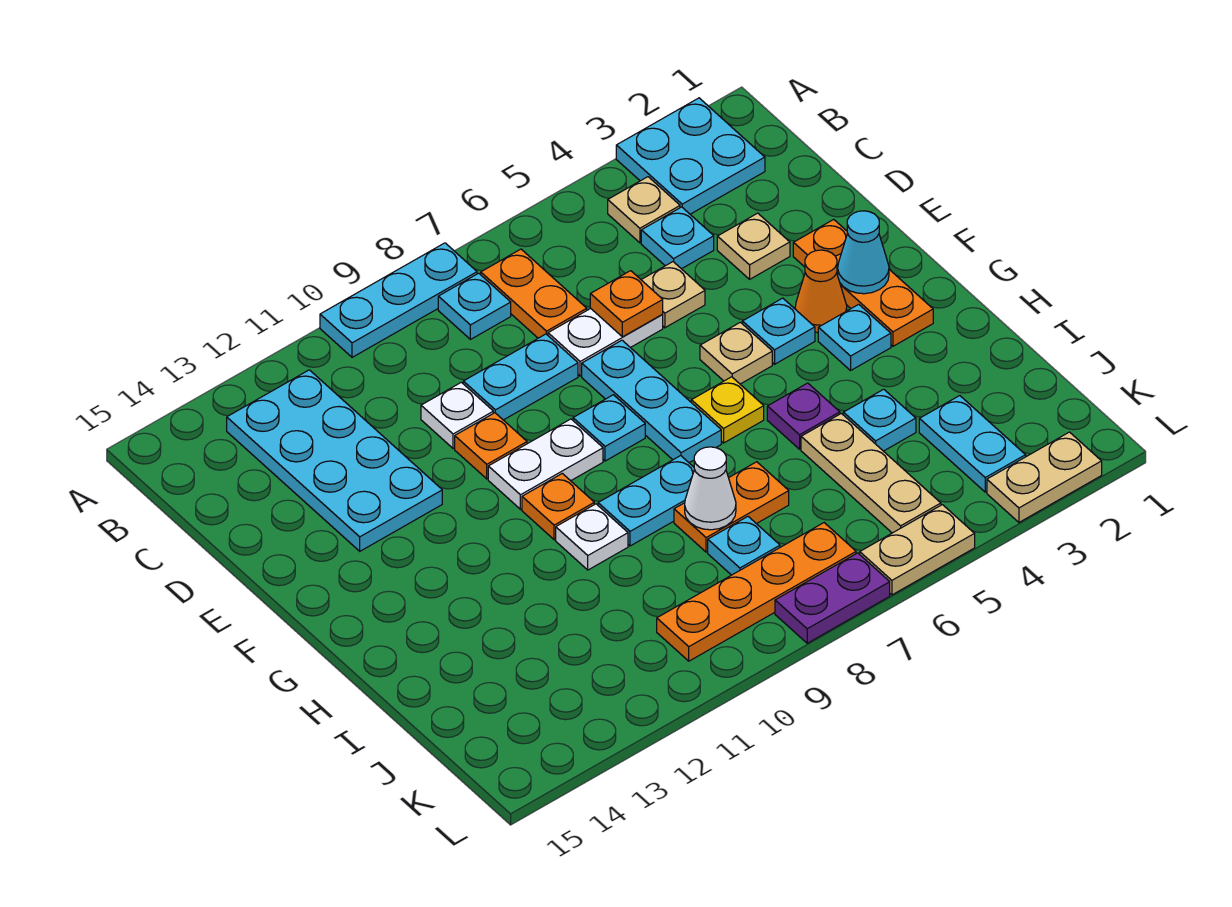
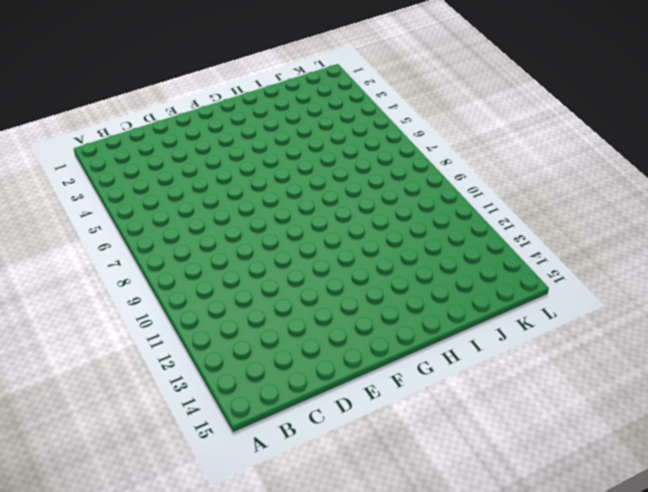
none -> cyan plate A2:B3 level 1
none -> cyan plate A8:A10 level 1
none -> tan plate B4 level 1
none -> orange plate B7:C7 level 1

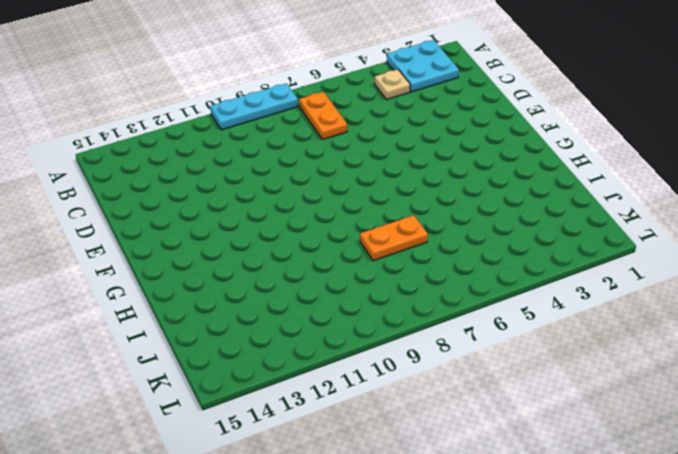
none -> cyan plate B8 level 1
none -> cyan plate B12:E13 level 1
none -> cyan plate C4 level 1
none -> tan plate D3 level 1

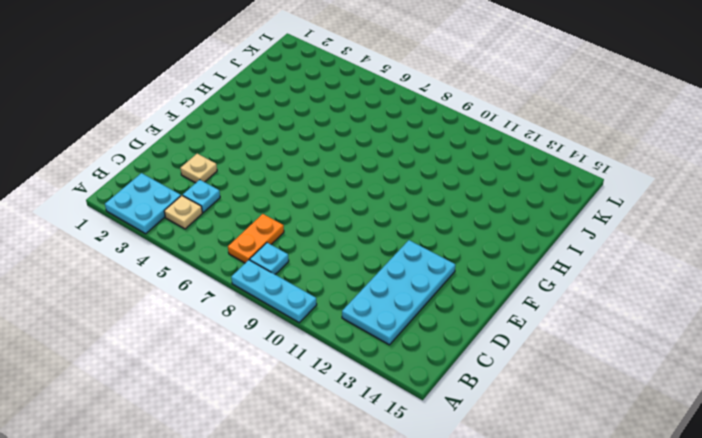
none -> tan plate D5 level 1
none -> white plate D6:D7 level 1
none -> cyan plate D8:D9 level 1
none -> white plate D10 level 1

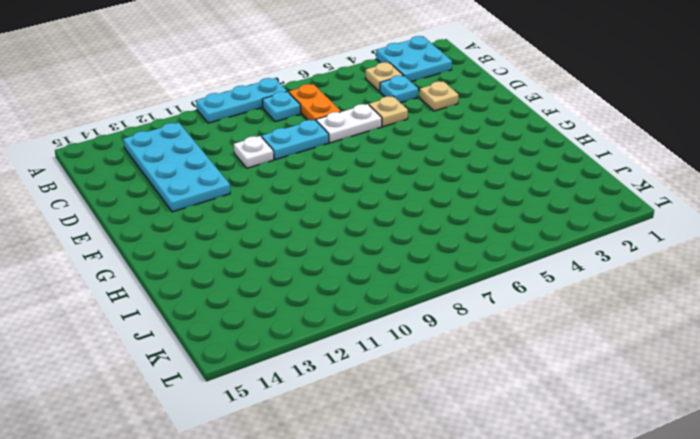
none -> orange plate E2:G2 level 1
none -> cyan plate E7:G7 level 1
none -> orange plate E10 level 1
none -> orange cone F3 level 1

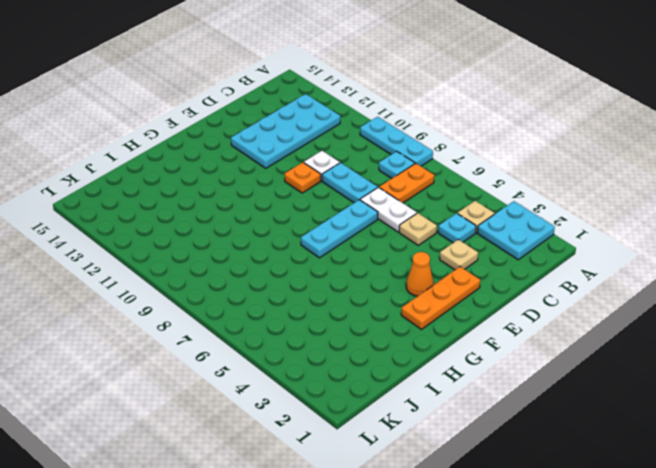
none -> cyan plate F4 level 1
none -> tan plate F5 level 1
none -> cyan plate F8 level 1
none -> white plate F9:F10 level 1

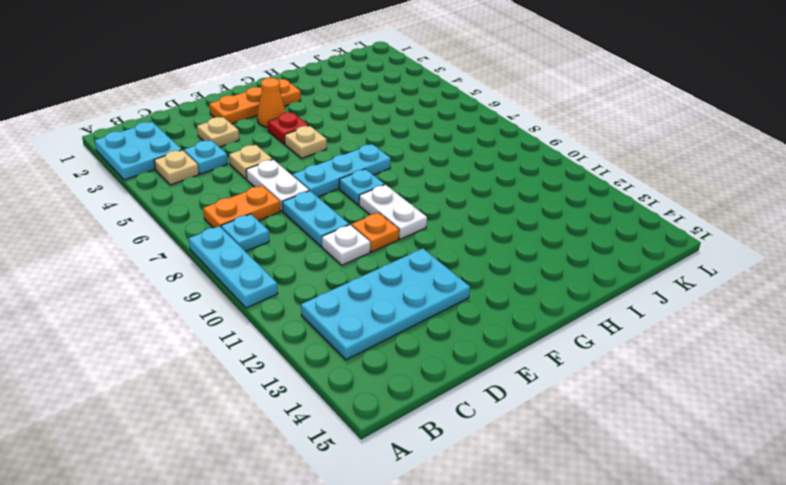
red plate F4 level 1 -> cyan plate F4 level 1
none -> cyan plate G3 level 1
none -> yellow plate G6 level 1
none -> orange plate G10 level 1
none -> purple plate H5 level 1

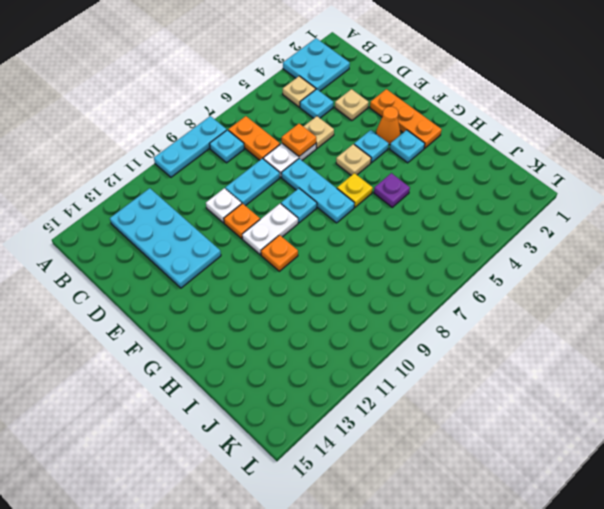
none -> cyan plate H8:H9 level 1
none -> white plate H10 level 1
none -> cyan plate I4 level 1
none -> tan plate I5:K5 level 1

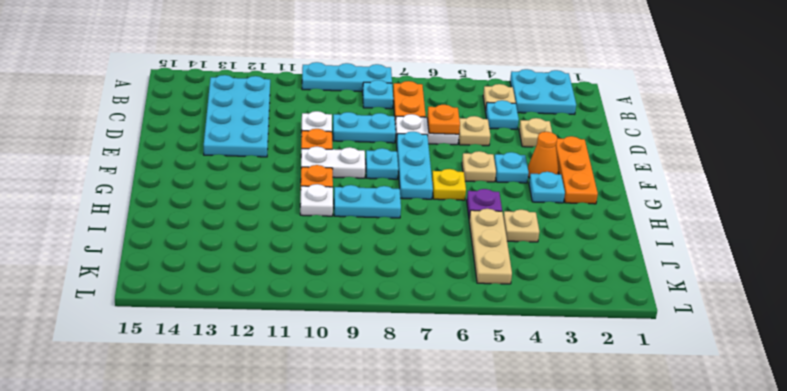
tan plate I4 level 1 -> cyan plate I4 level 1
none -> orange plate I7:I8 level 1
none -> cyan plate J3:K3 level 1
none -> cyan plate J8 level 1
none -> orange plate K7:K10 level 1

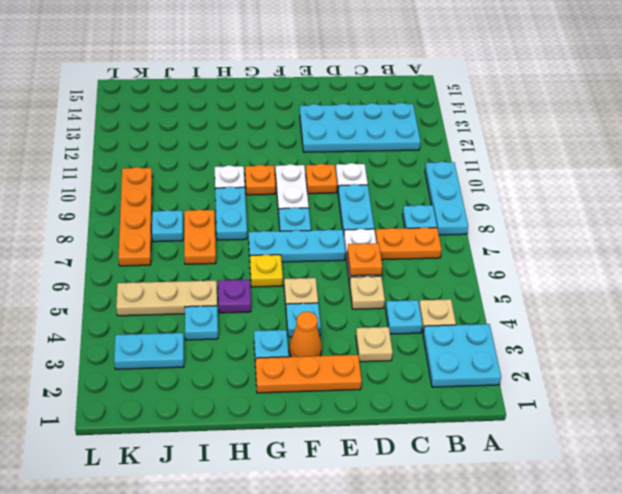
none -> tan plate L2:L3 level 1
none -> tan plate L5:L6 level 1
none -> purple plate L7:L8 level 1
none -> cyan cone F2 level 2

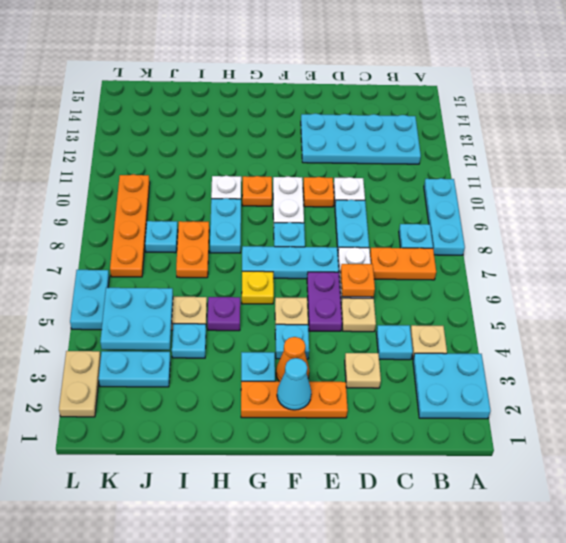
purple plate E5:E6 level 1 -> purple plate L7:L8 level 1
cyan plate J4:K5 level 2 -> none
cyan plate L5:L6 level 1 -> tan plate L5:L6 level 1
none -> white cone I8 level 2

